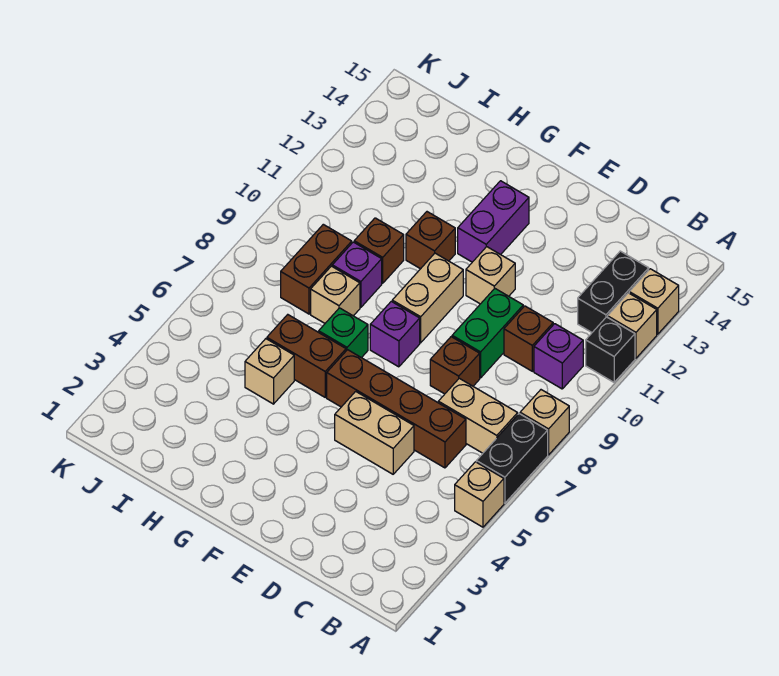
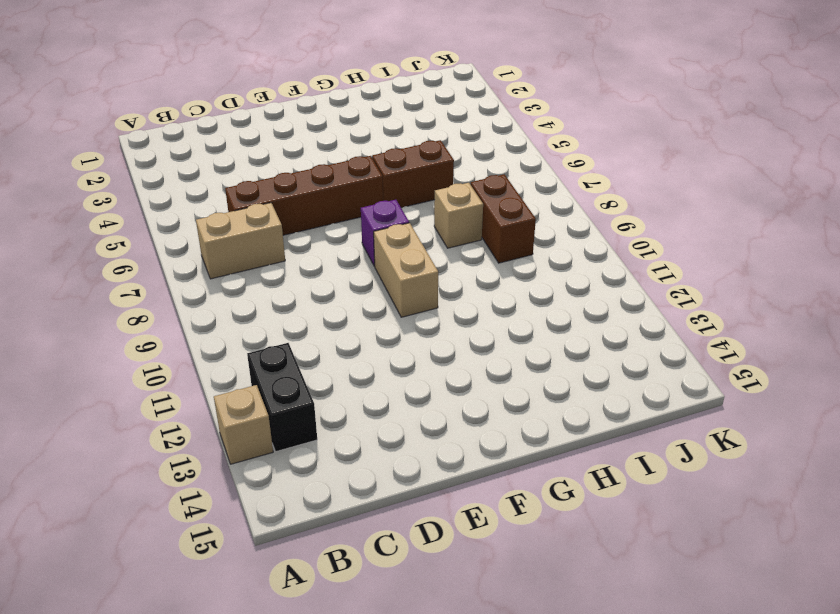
none -> tan brick A5 level 1
none -> black brick A6:A7 level 1
none -> tan brick A8 level 1

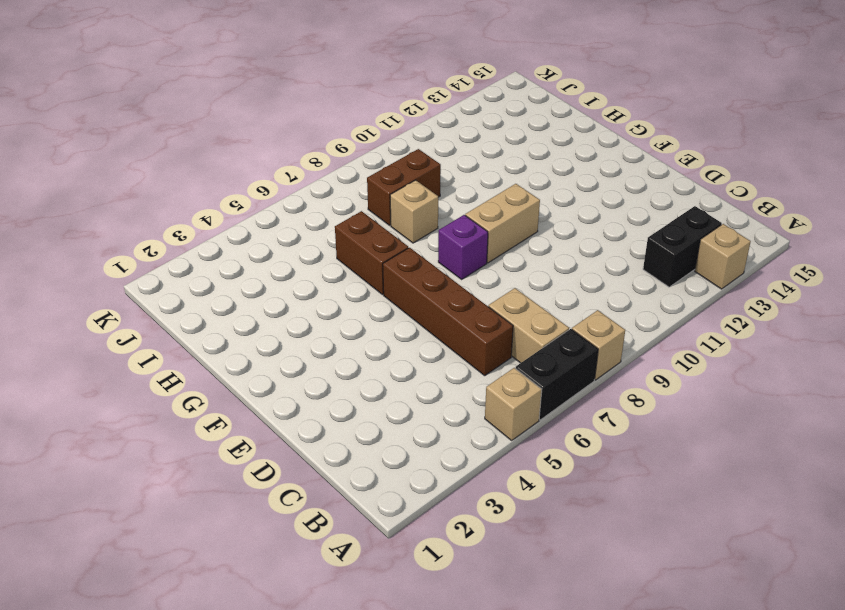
none -> black brick A11 level 1
none -> tan brick A12 level 1
none -> purple brick B10 level 1

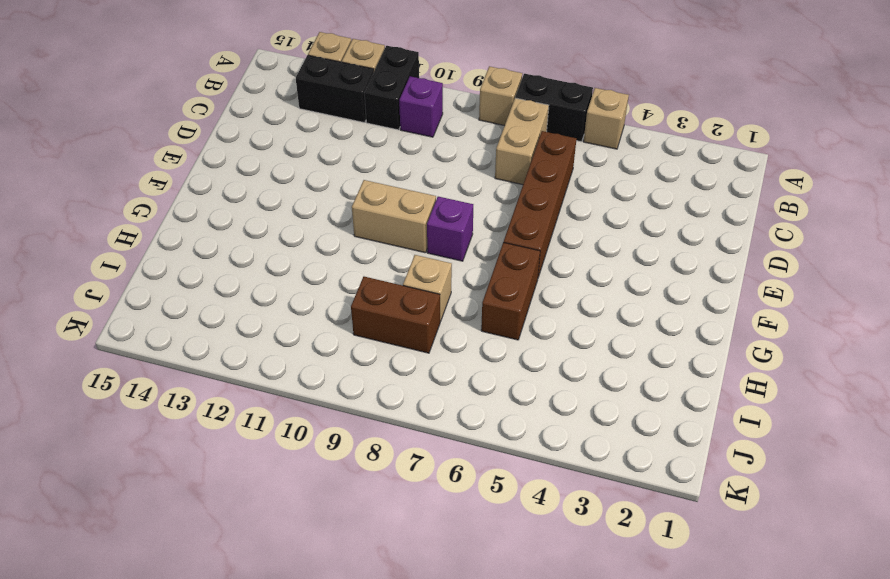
black brick A11:B11 level 1 -> black brick A11 level 1
none -> brown brick C10 level 1
none -> tan brick D5:E5 level 1
none -> brown brick D8 level 1

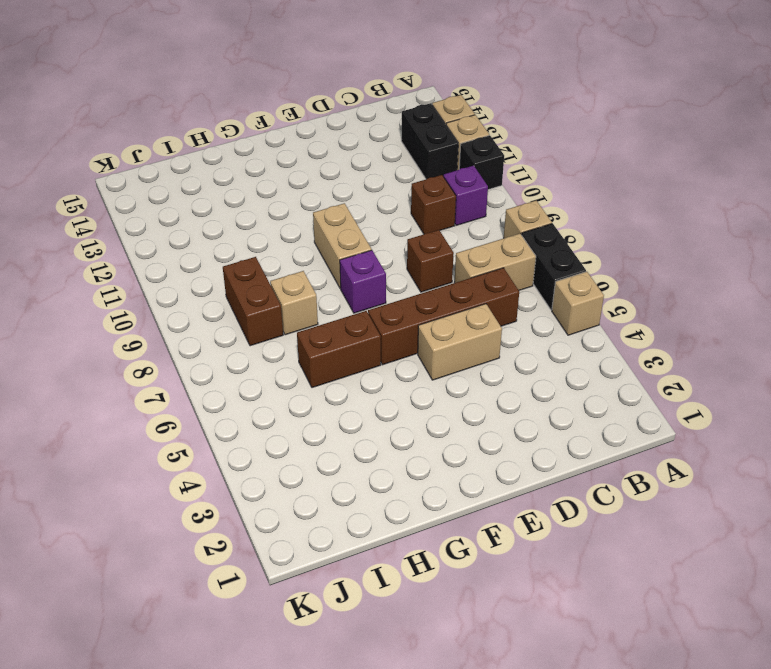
none -> green brick D9:D10 level 1
none -> tan brick E11 level 1
none -> purple brick F12:F13 level 1

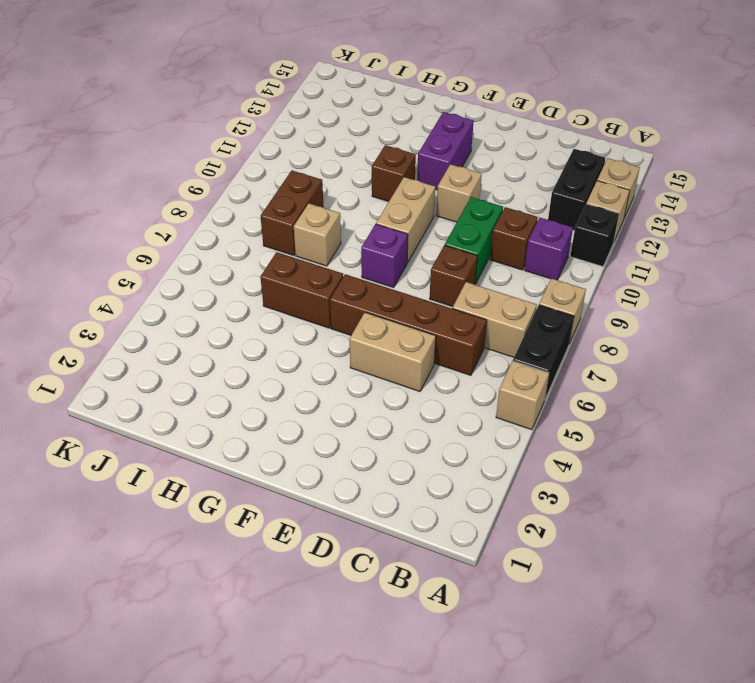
none -> green brick G7 level 1
none -> tan brick H5 level 1
none -> purple brick H9 level 1

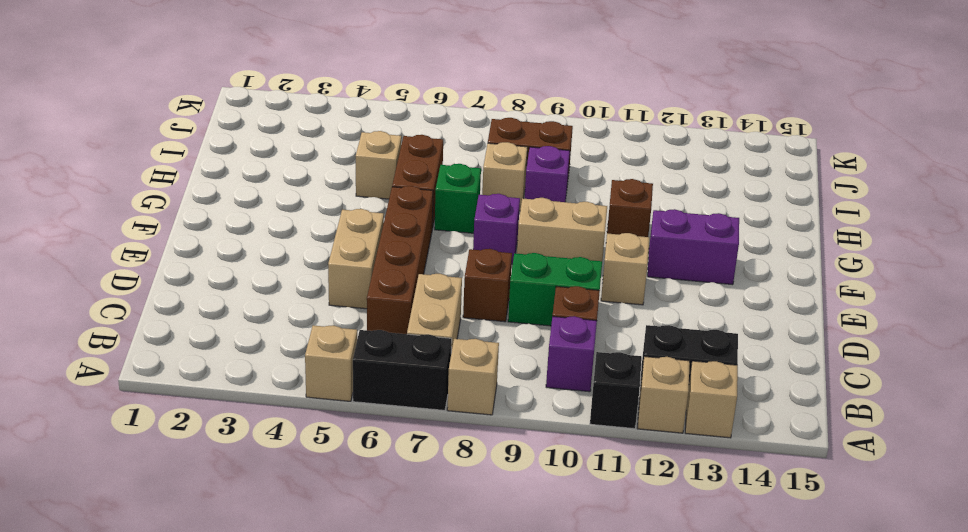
none -> brown brick H10 level 1

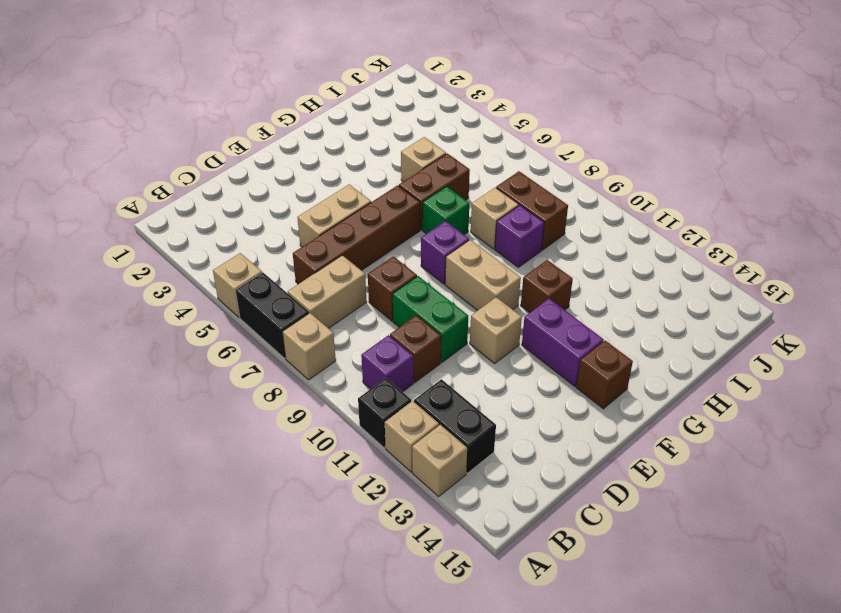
brown brick F14 level 1 -> brown brick H10 level 1

